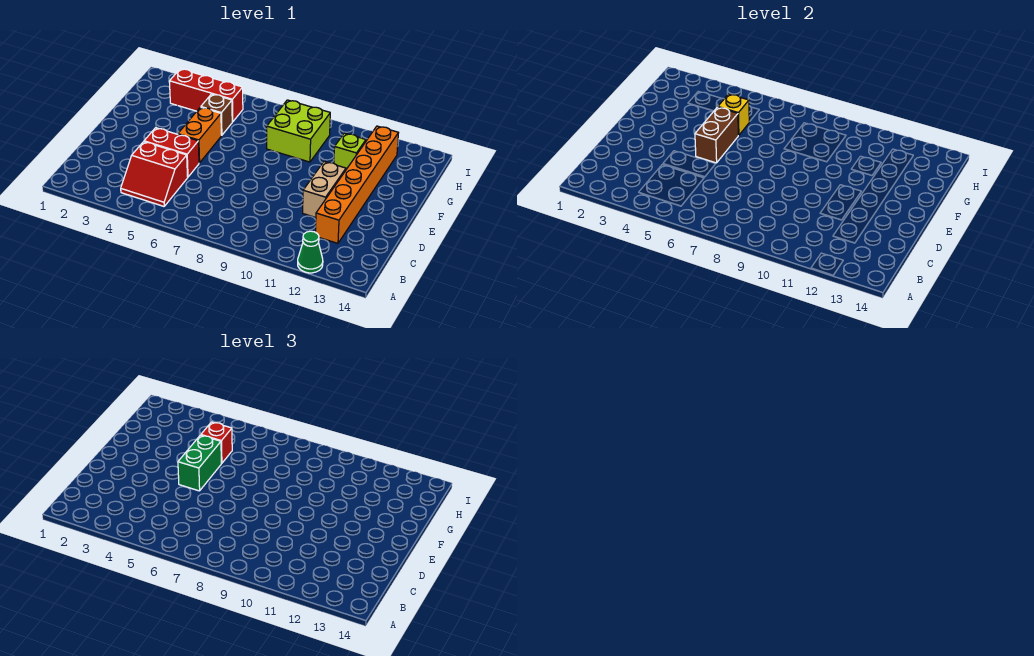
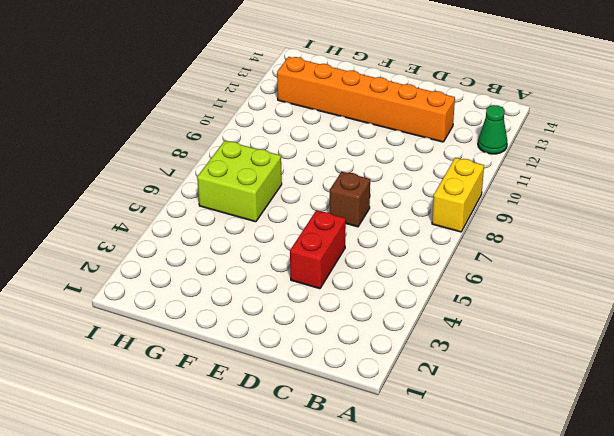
yellow brick A8:A9 level 1 -> none
brown brick D7 level 1 -> brown brick G5 level 1
lime brick G6:H7 level 1 -> lime brick G8:H9 level 1
none -> red slope B4:C5 level 1 top C
none -> tan brick D11:E11 level 1
none -> orange brick E5:F5 level 1

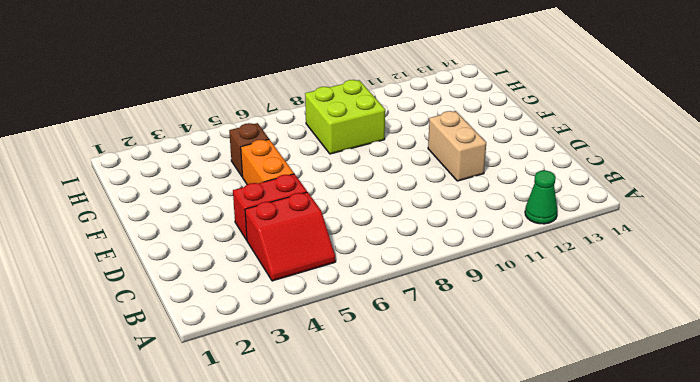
none -> orange brick C12:H12 level 1
none -> lime brick G11 level 1
none -> red brick H3:H5 level 1

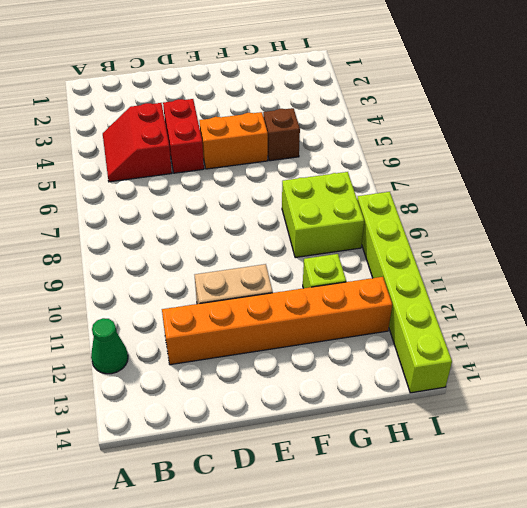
lime brick I9:I14 level 1 -> none
none -> red brick H3:H5 level 1
none -> brown brick E5:F5 level 2
none -> yellow brick G5 level 2

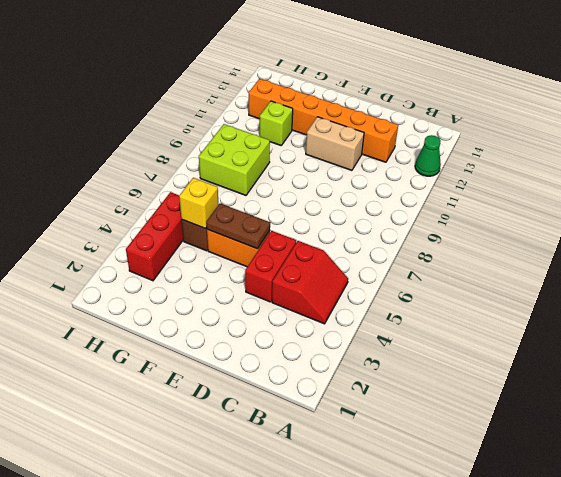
brown plate E5:F5 level 2 -> brown brick E5:F5 level 2
none -> green brick E5:F5 level 3
none -> red brick G5 level 3

